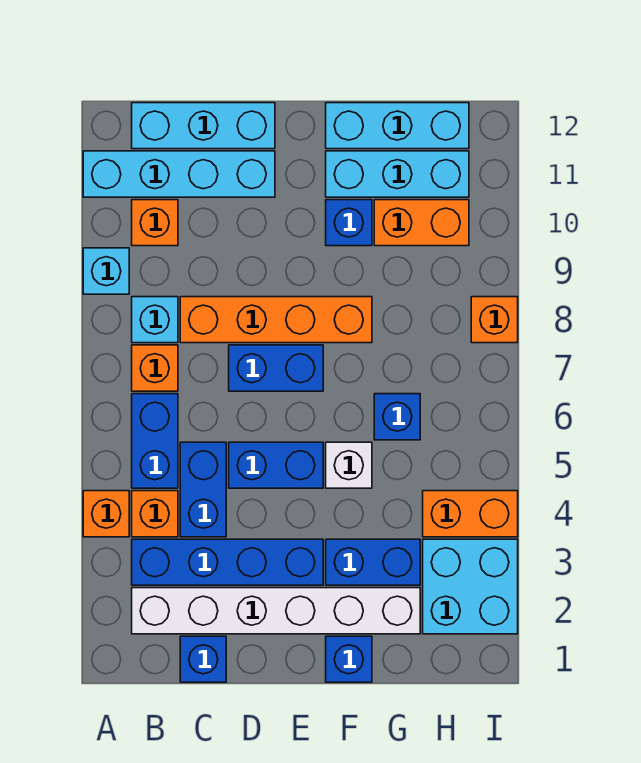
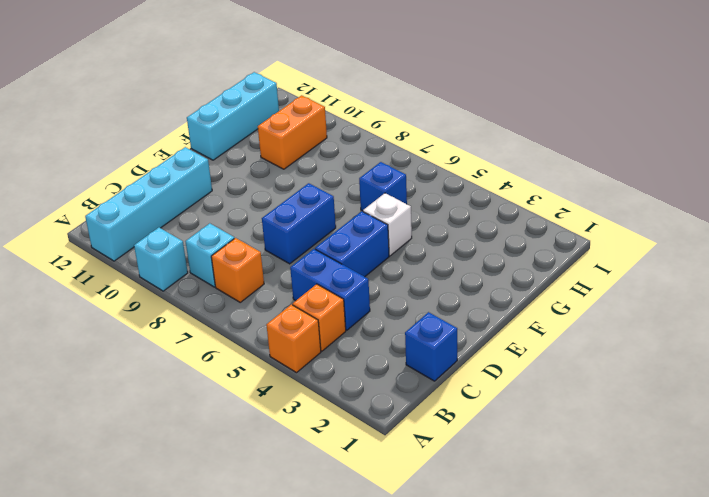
none -> white brick B2:G2 level 1
none -> blue brick B3:E3 level 1
none -> blue brick B5:B6 level 1

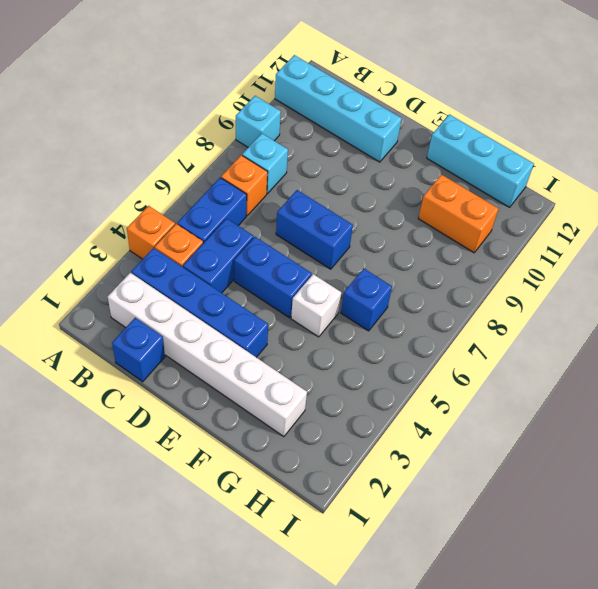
none -> orange brick B10 level 1
none -> cyan brick B12:D12 level 1
none -> orange brick C8:F8 level 1

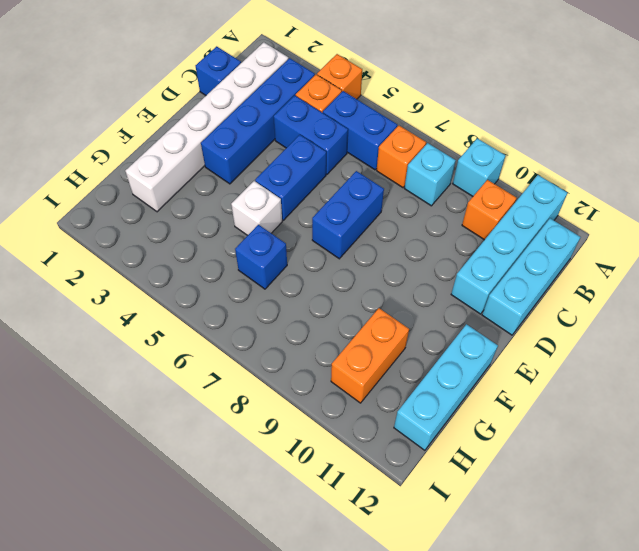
none -> orange brick C8:F8 level 1
none -> blue brick F1 level 1
none -> blue brick F3:G3 level 1

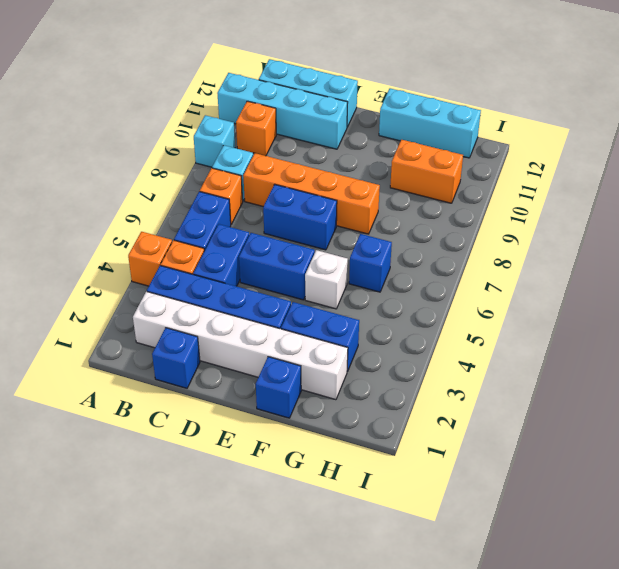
none -> blue brick F10 level 1
none -> cyan brick F11:H11 level 1
none -> cyan brick H2:I3 level 1

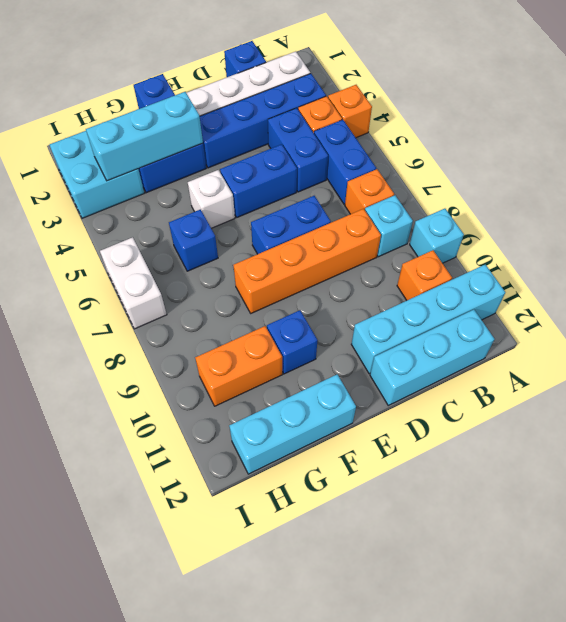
cyan brick F3:H3 level 2 -> cyan brick F11:H11 level 1
white brick I6:I7 level 1 -> none
none -> orange brick H4:I4 level 1
none -> orange brick I8 level 1

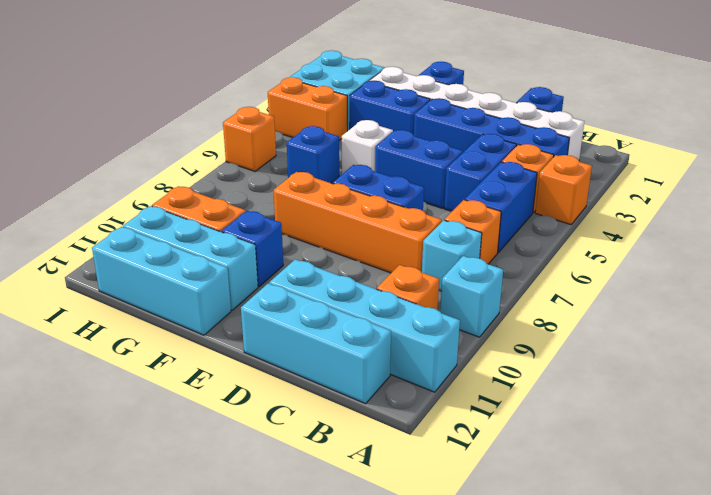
orange brick I6 level 1 -> orange brick I8 level 1

